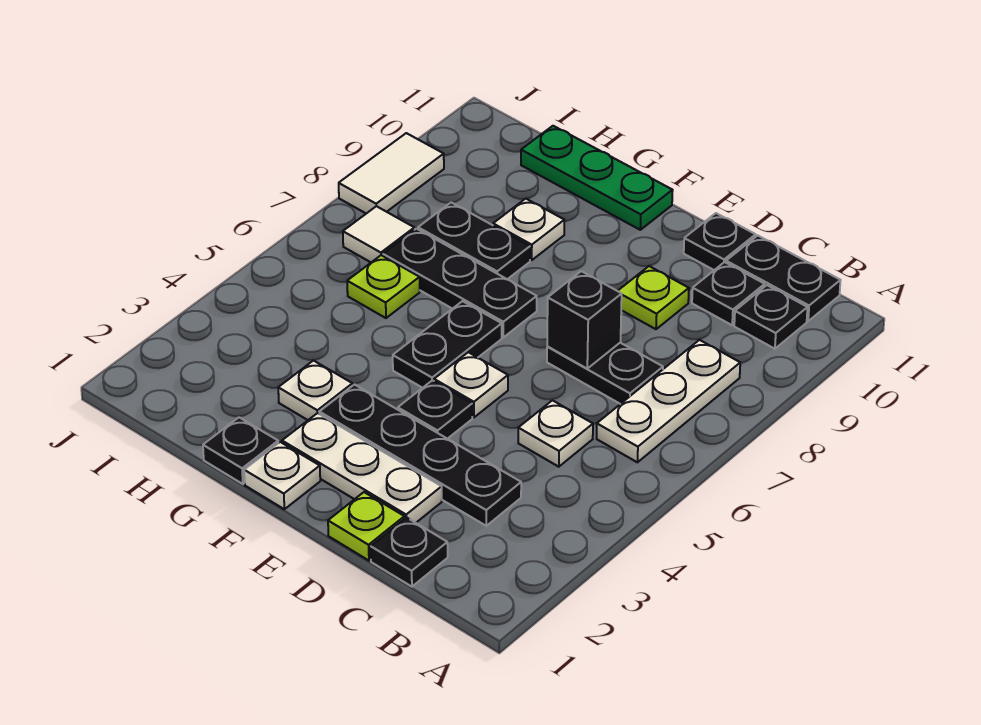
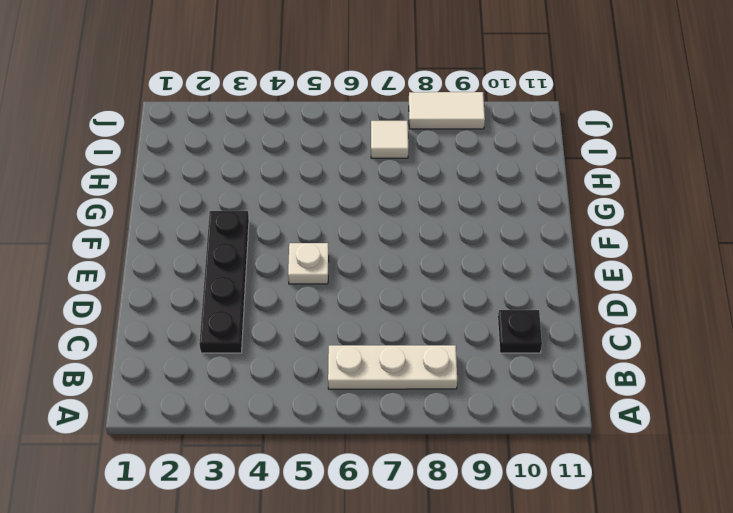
none -> black plate B10 level 1
none -> black plate B11:C11 level 1
none -> black plate C1 level 1

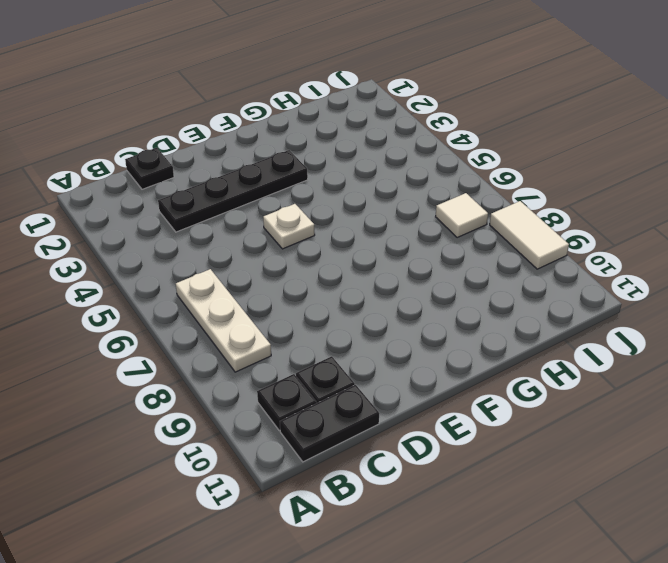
none -> white plate C5 level 1
none -> black plate C7:D7 level 1
none -> lime plate D1 level 1

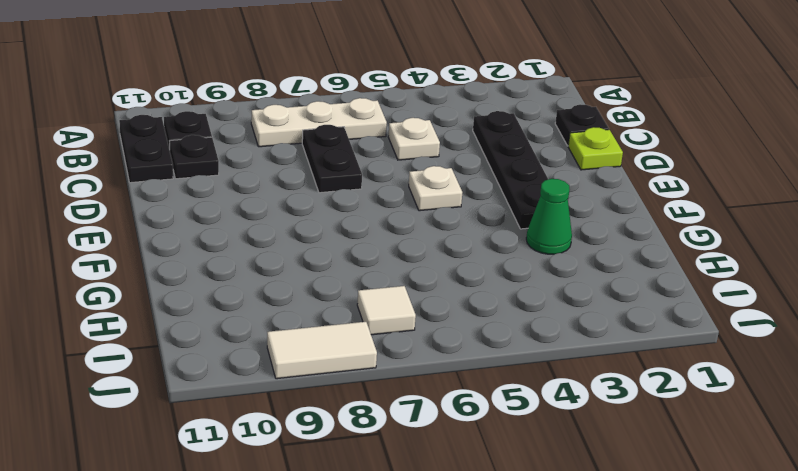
green cone G3 level 1 -> white plate G3 level 1
none -> white plate D2:F2 level 1
none -> lime plate D9 level 1
none -> black plate D11 level 1

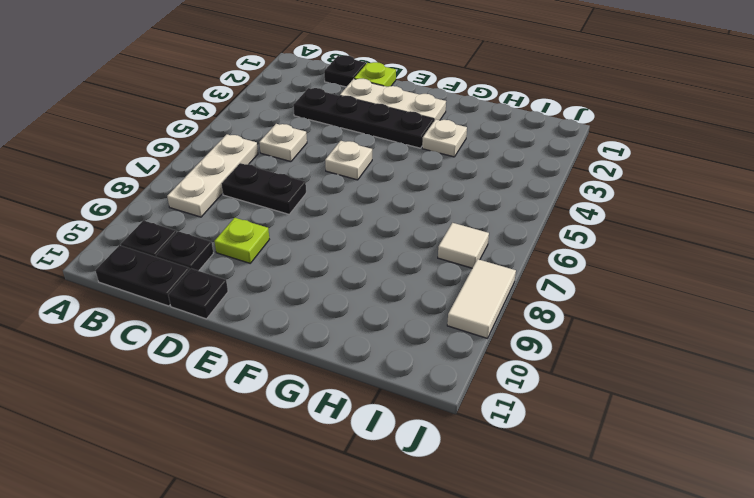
none -> black plate E4 level 1
none -> white plate F1 level 1
none -> black plate F5:F6 level 1

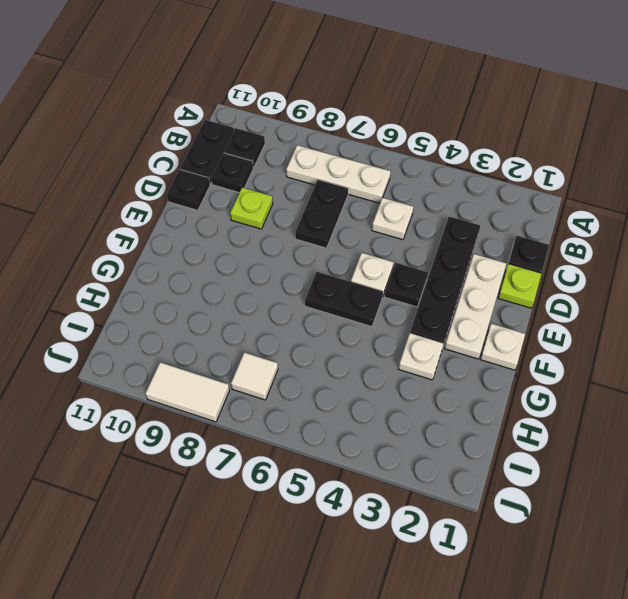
none -> black plate F7:H7 level 1
none -> green plate F11:H11 level 1
none -> black plate G1 level 1

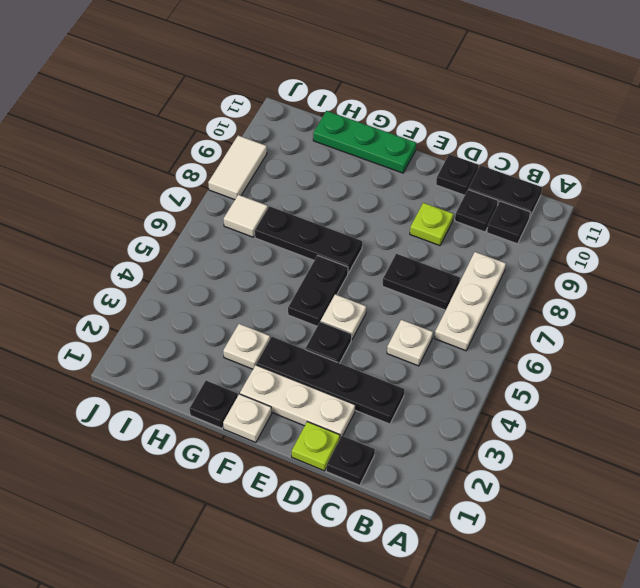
none -> black plate G8:H8 level 1
none -> white plate G9 level 1
none -> lime plate H6 level 1

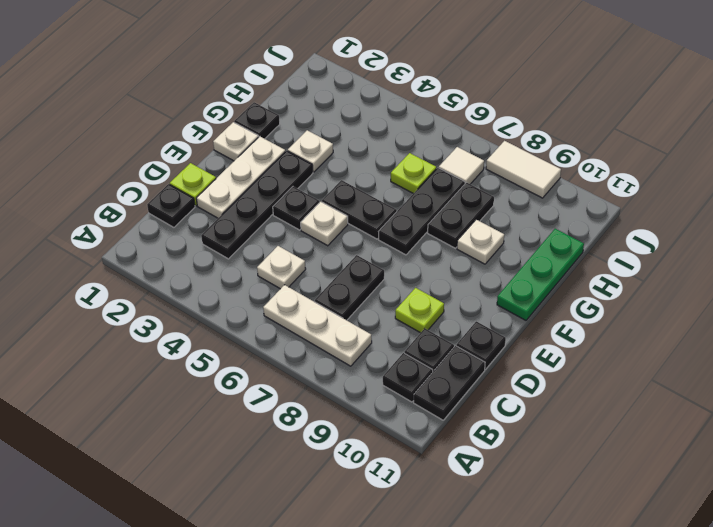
none -> black brick D7 level 2

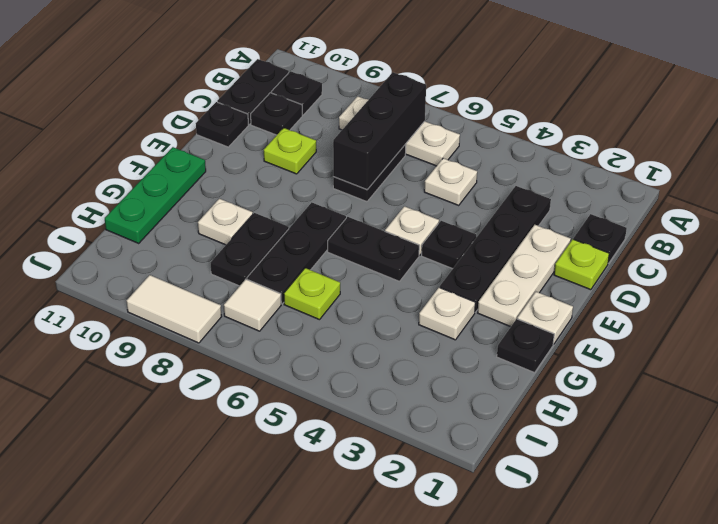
black brick B7:D7 level 2 -> black brick D7 level 2

